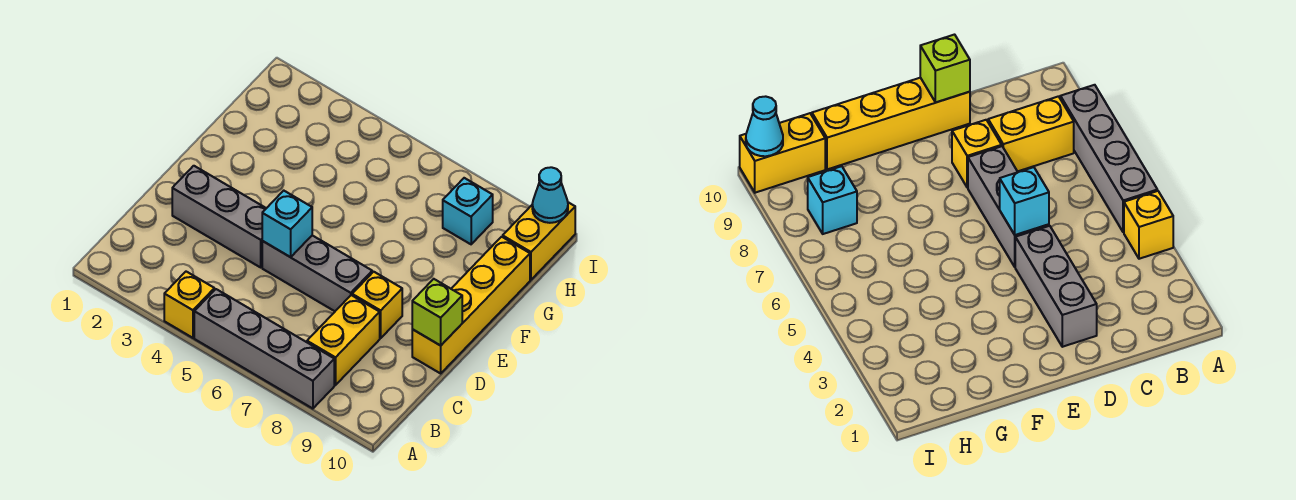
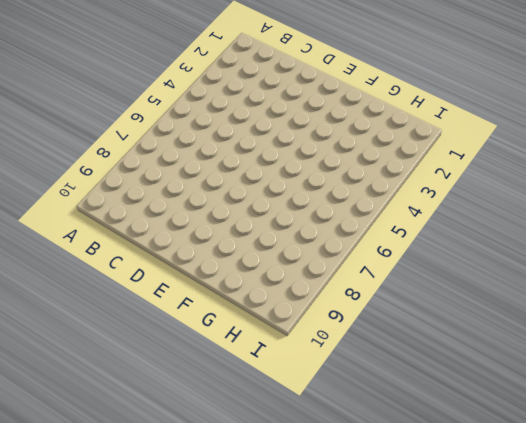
none -> yellow brick A4 level 1
none -> grey brick A5:A8 level 1
none -> yellow brick B8:C8 level 1

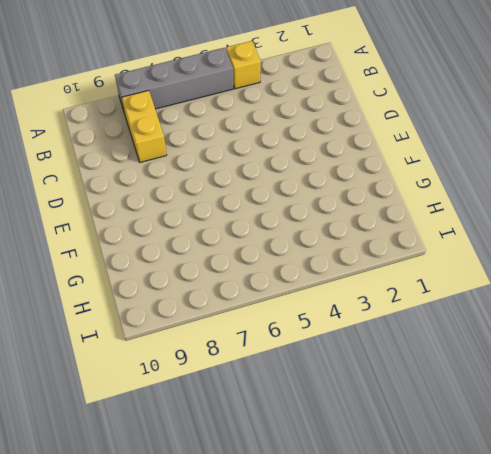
none -> grey brick D2:D4 level 1
none -> grey brick D5:D7 level 1
none -> yellow brick D8 level 1

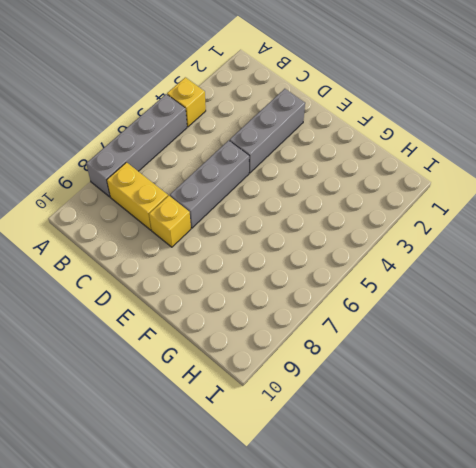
none -> yellow brick D10:G10 level 1
none -> cyan brick H8 level 1
none -> yellow brick H10:I10 level 1

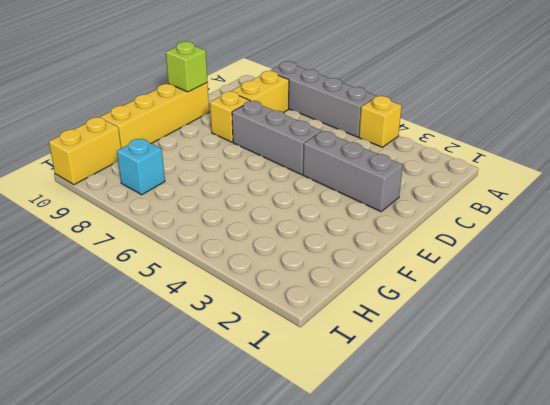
none -> cyan brick D5 level 2
none -> cyan cone I10 level 2

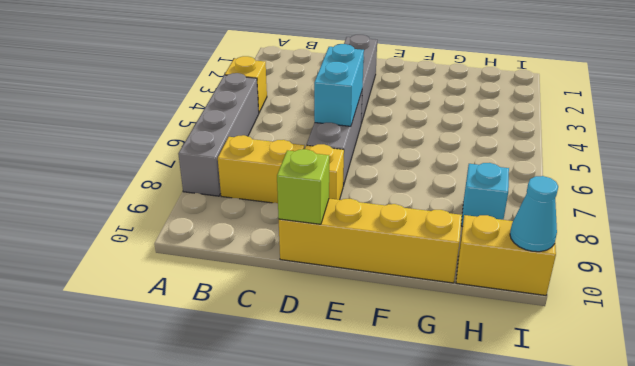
cyan brick D5:D6 level 2 -> cyan brick D5 level 2

